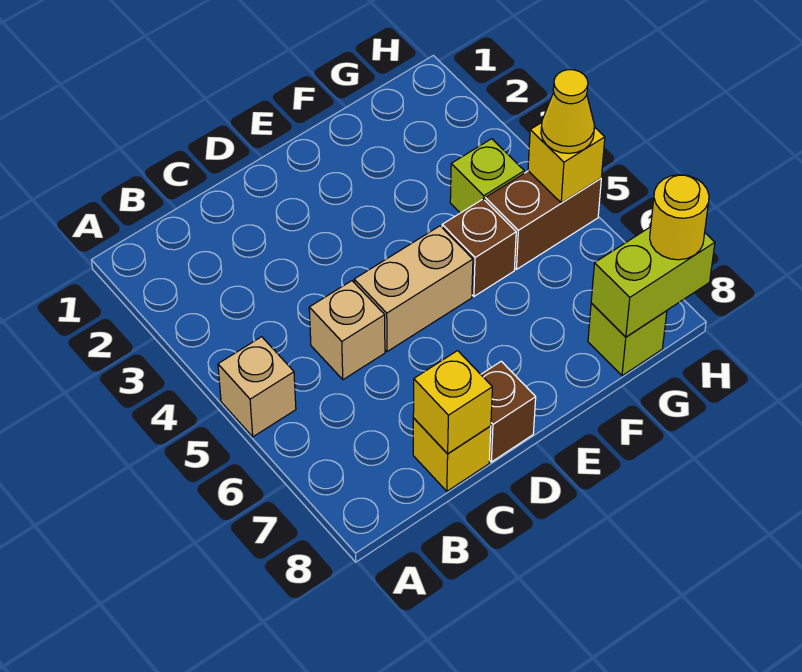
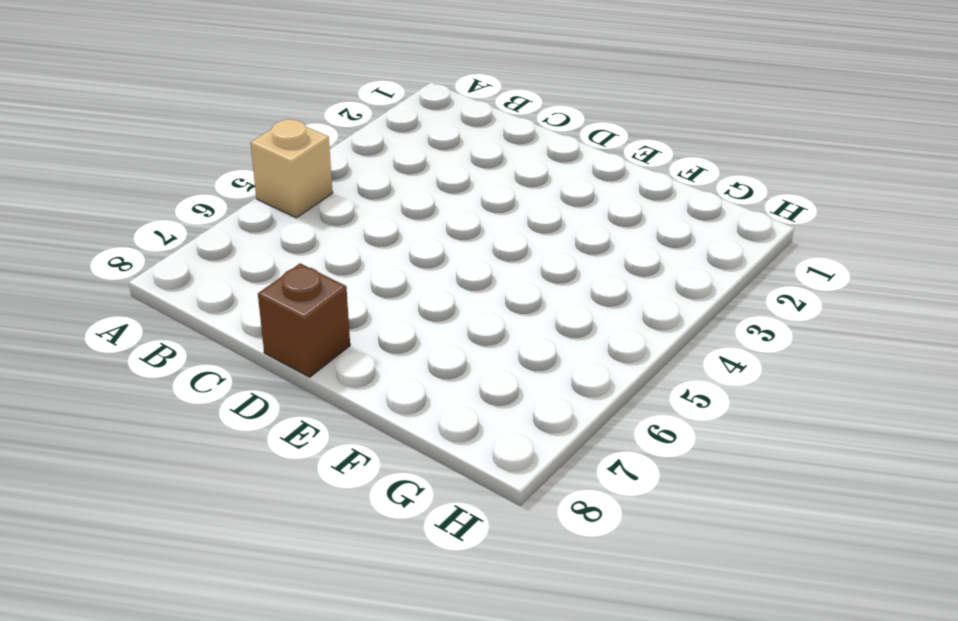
none -> tan brick C5 level 1
none -> yellow brick C8 level 1
none -> tan brick D5:E5 level 1

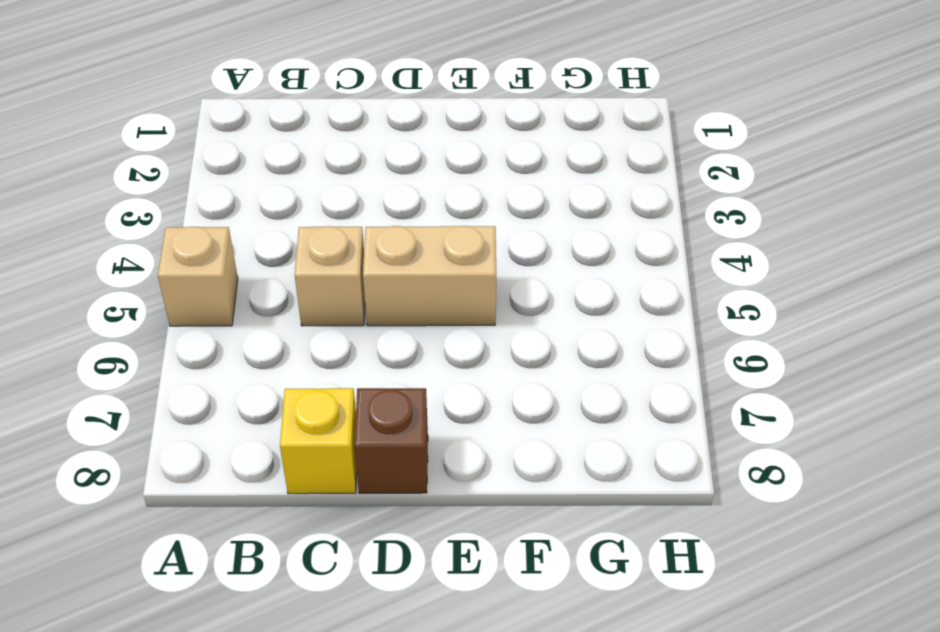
none -> brown brick F5 level 1
none -> lime brick G4 level 1
none -> brown brick G5:H5 level 1

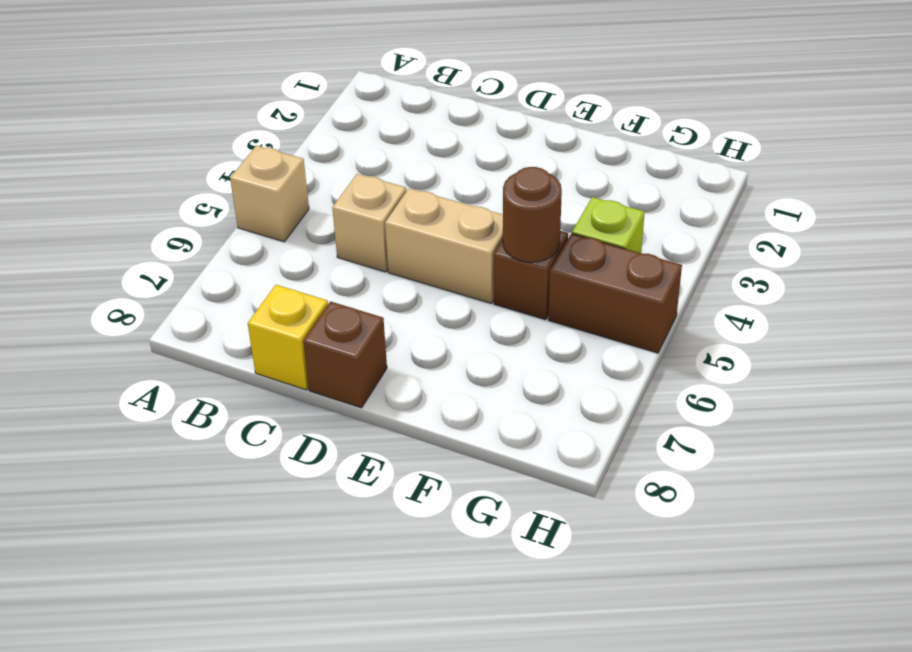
brown round brick F5 level 2 -> none
none -> lime brick G8 level 1
none -> yellow brick C8 level 2
none -> lime brick G8:H8 level 2

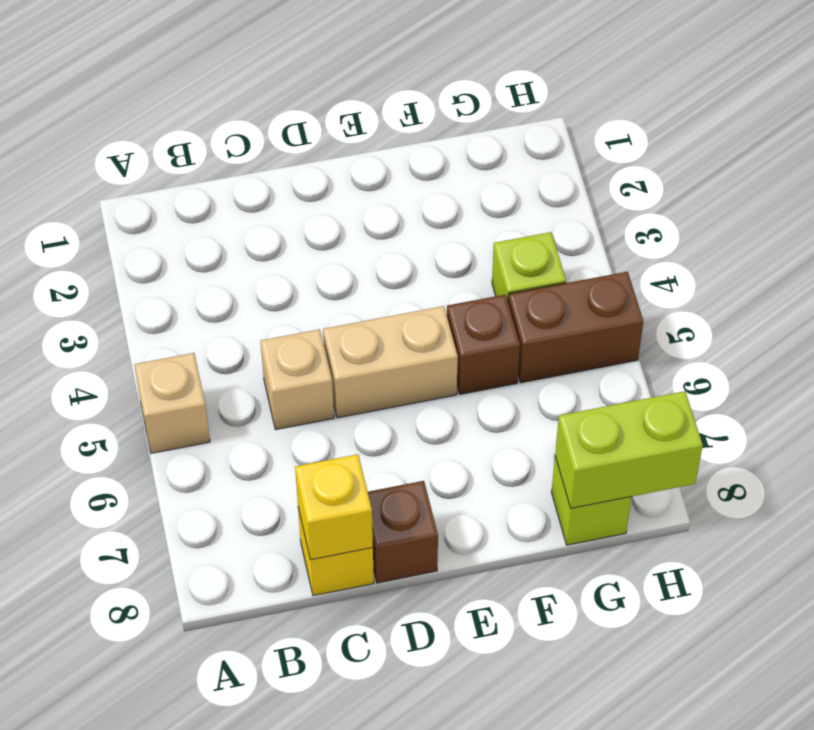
none -> yellow brick H5 level 2
none -> yellow cone H5 level 3
none -> yellow round brick H8 level 3

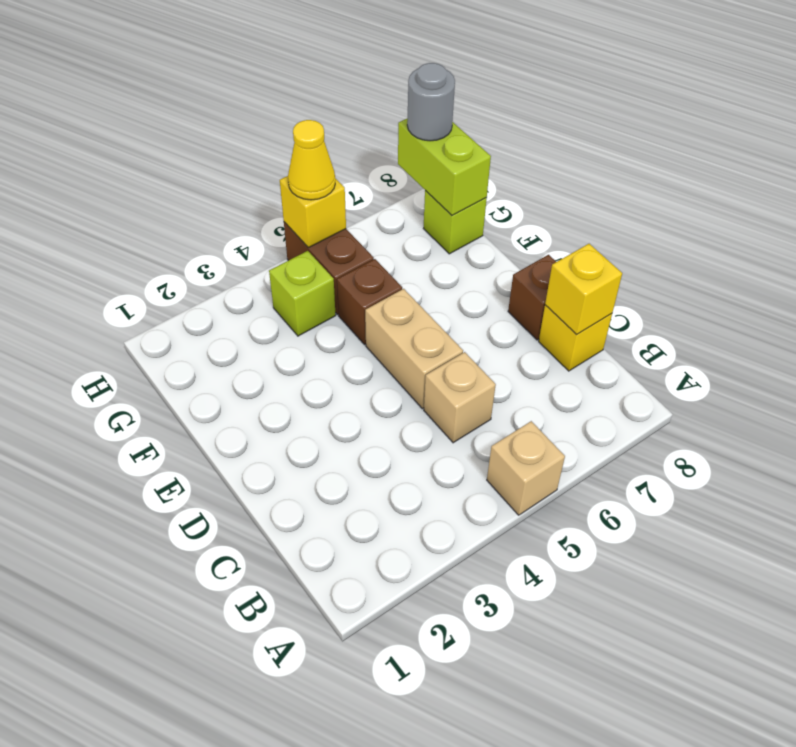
grey round brick H8 level 3 -> yellow round brick H8 level 3

